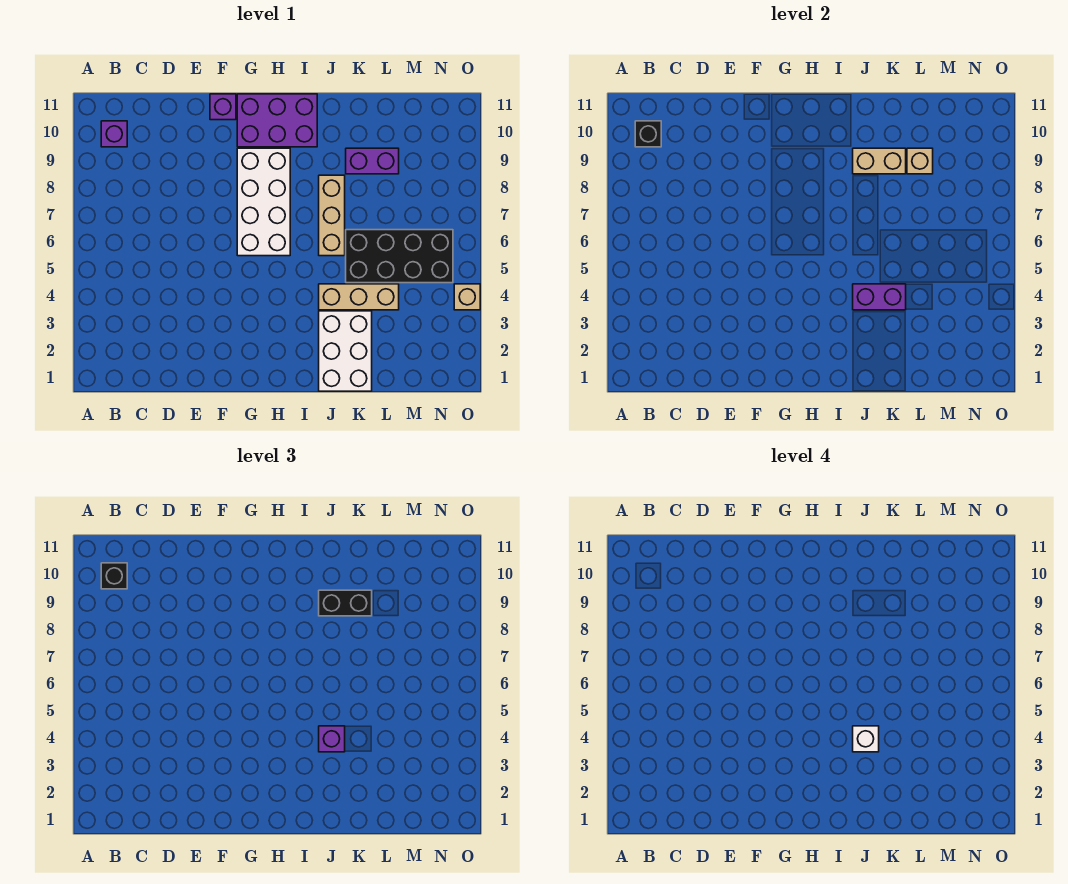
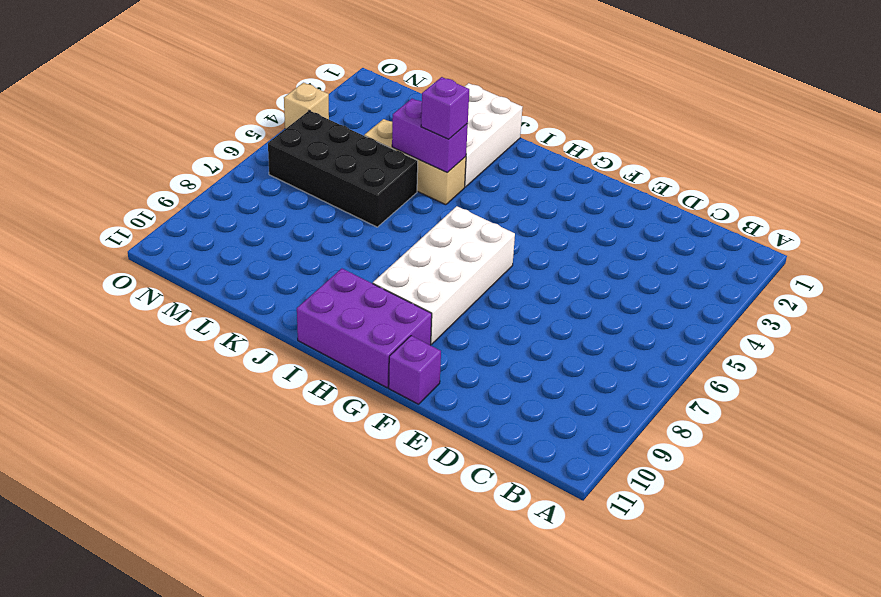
none -> purple brick B10 level 1
none -> tan brick J6:J8 level 1
none -> purple brick K9:L9 level 1

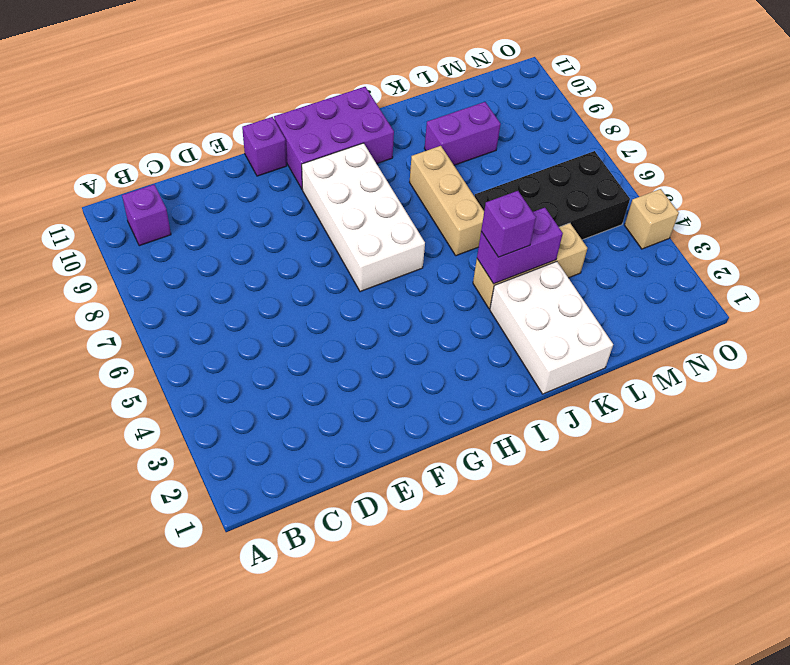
none -> black brick B10 level 2
none -> tan brick J9:K9 level 2
none -> tan brick L9 level 2

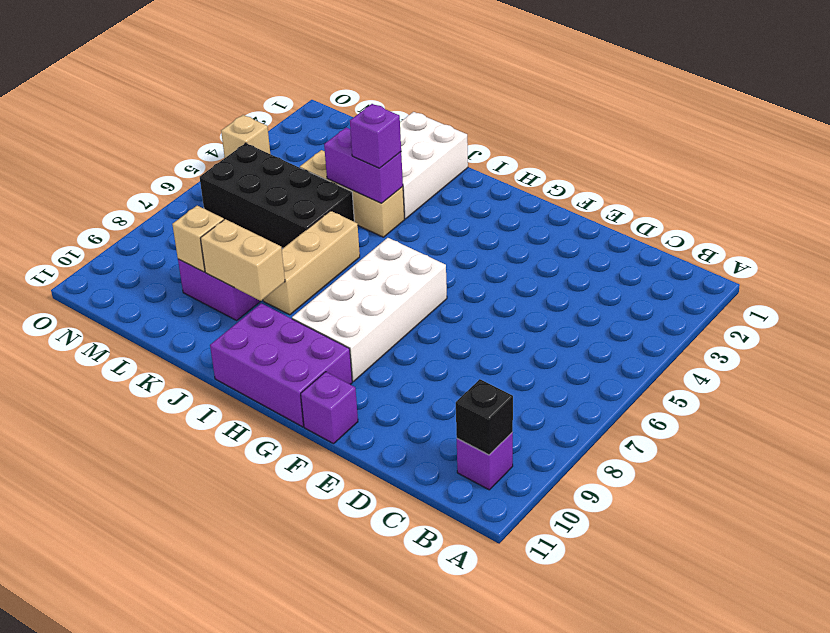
none -> black brick B10 level 3
none -> black brick J9:K9 level 3
none -> white brick J4 level 4

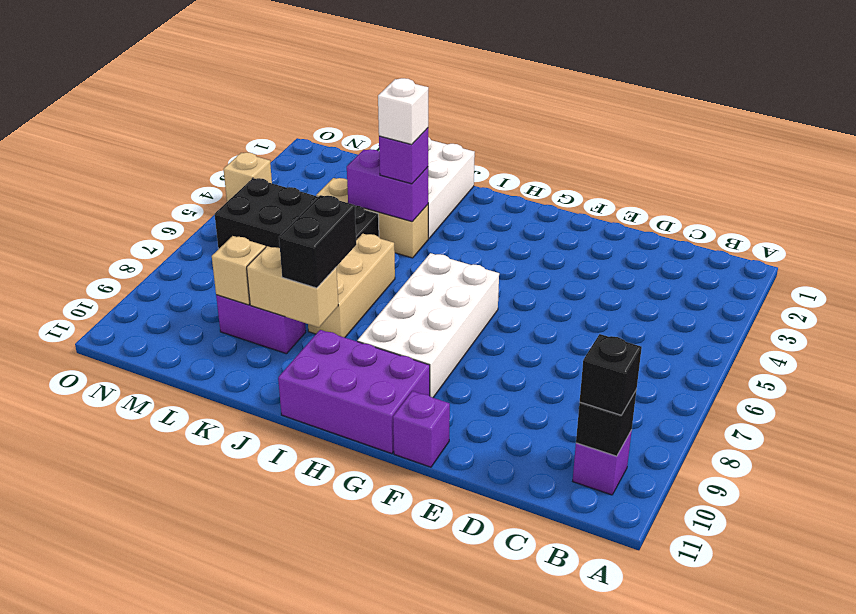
black brick J8:J9 level 3 -> black brick J9:K9 level 3

